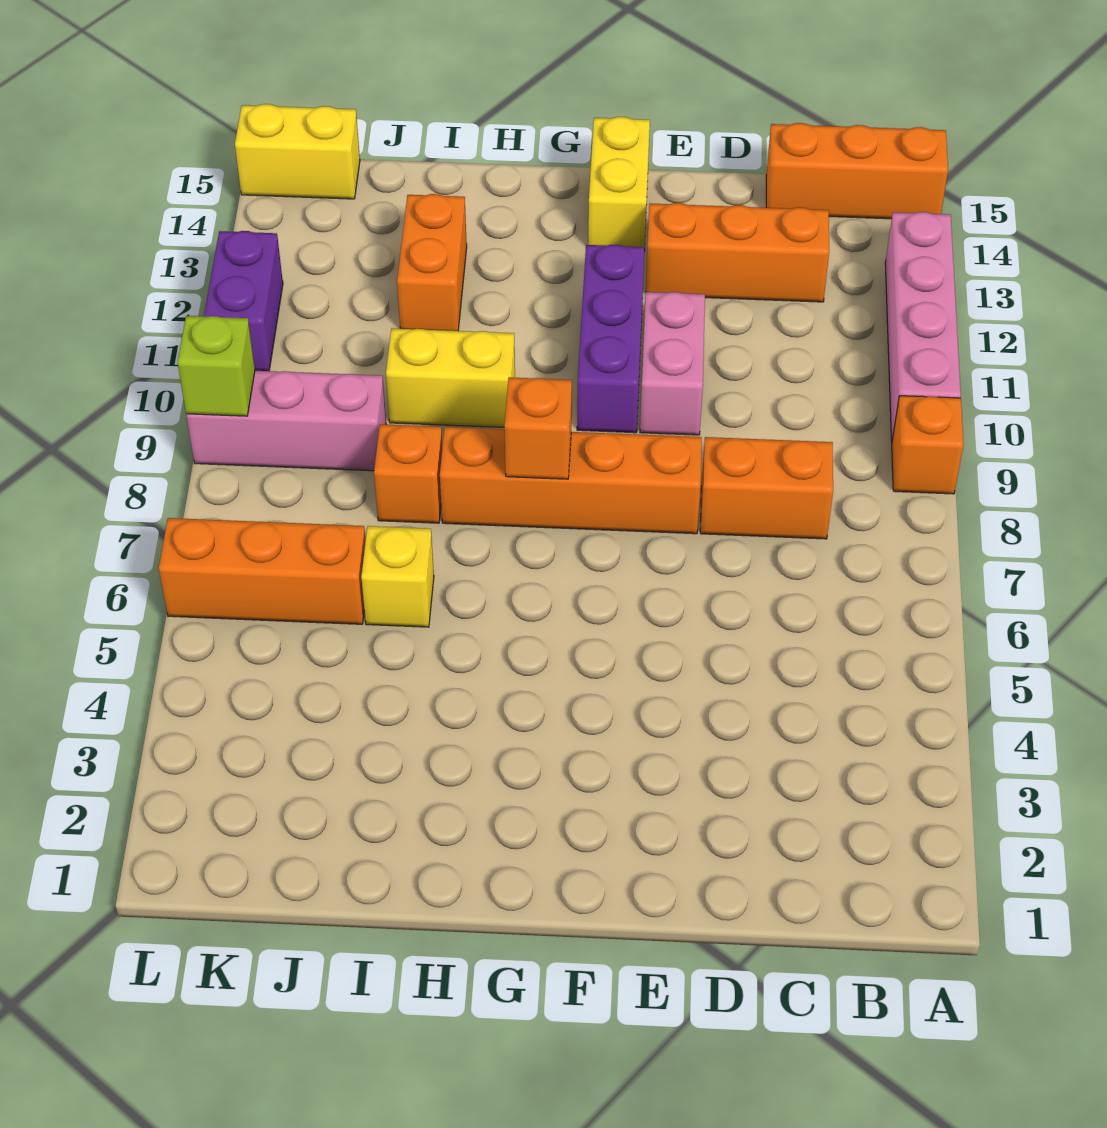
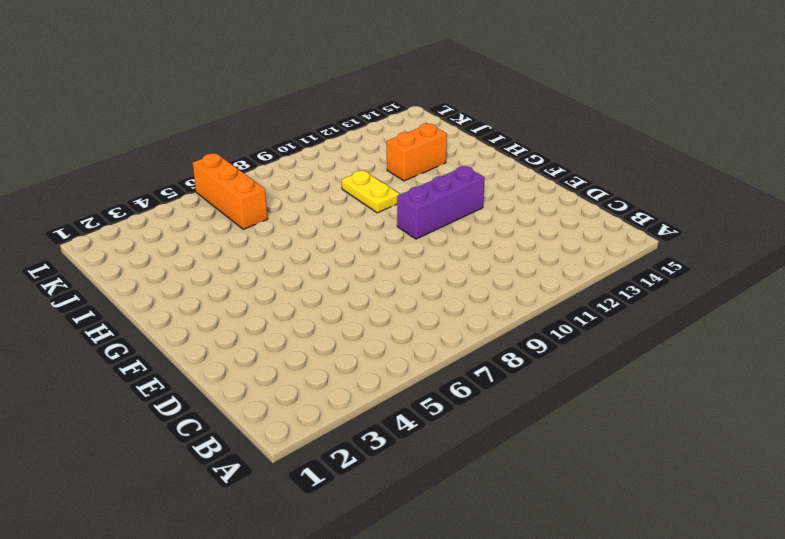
yellow plate H10:I10 level 1 -> yellow brick H10:I10 level 1
none -> orange brick A9 level 1
none -> pink brick A10:A13 level 1
none -> orange brick A15:C15 level 1

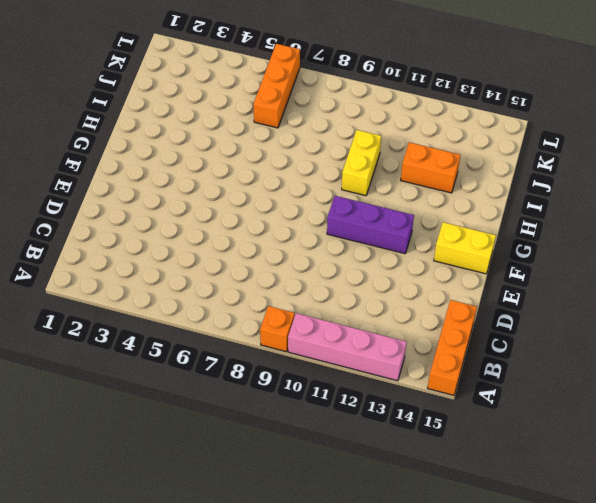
none -> orange brick C8:D8 level 1
none -> orange brick C13:E13 level 1
none -> orange brick E8:H8 level 1

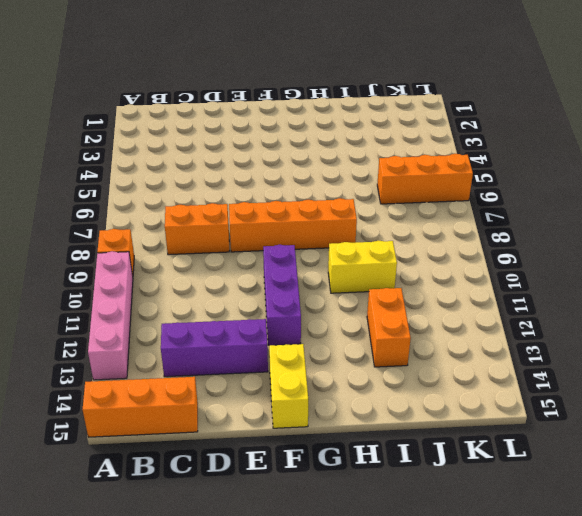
purple brick C13:E13 level 1 -> orange brick C13:E13 level 1
none -> pink brick E10:E11 level 1
none -> yellow brick I6 level 1
none -> orange brick I8 level 1

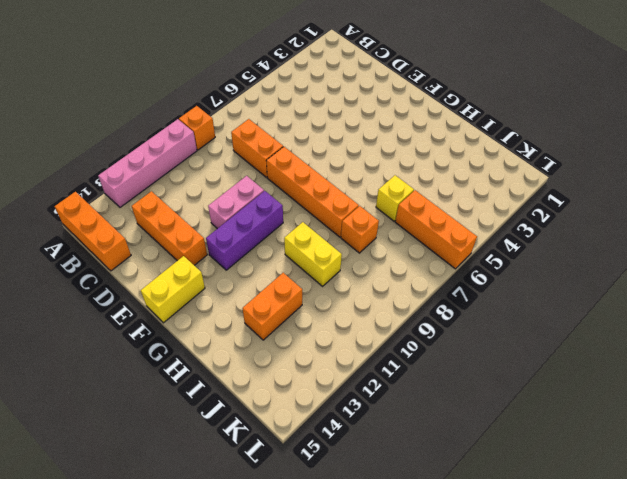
none -> pink brick J9:L9 level 1
none -> yellow brick K15:L15 level 1
none -> purple brick L11:L12 level 1

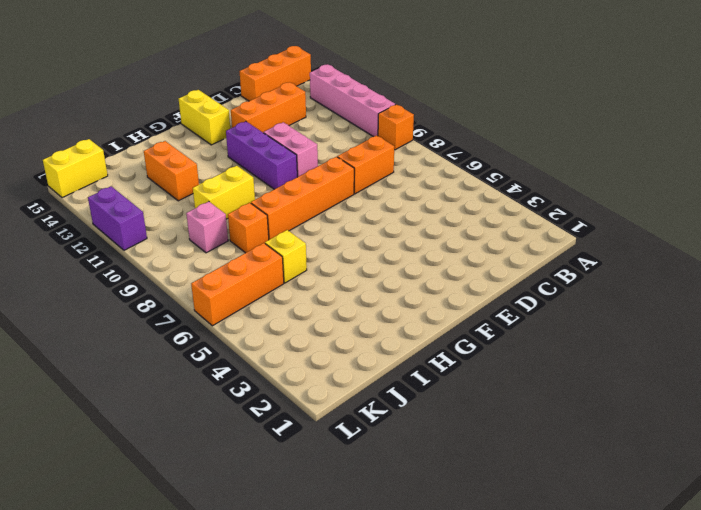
pink brick J9 level 1 -> pink brick J9:L9 level 1
none -> orange brick G8 level 2
none -> lime brick L9 level 2

